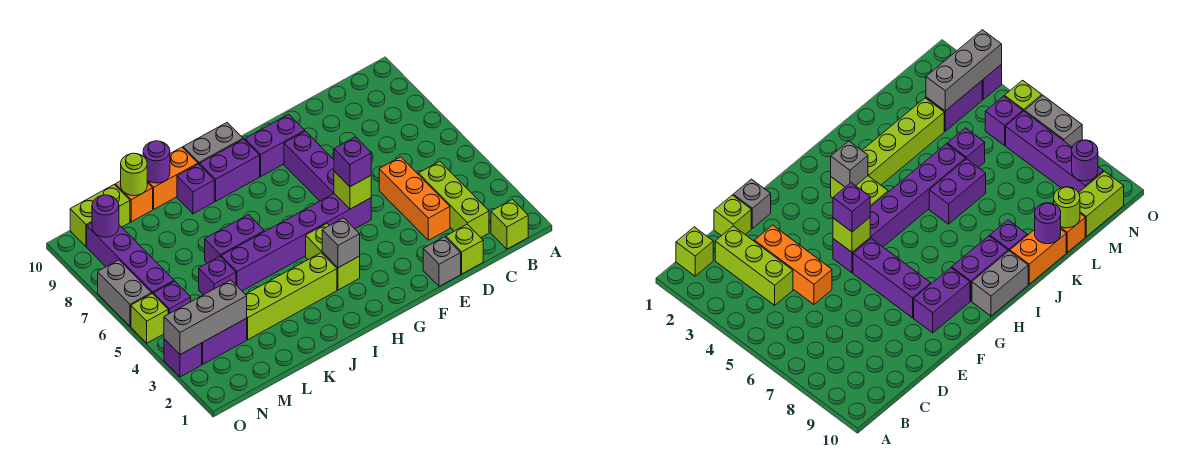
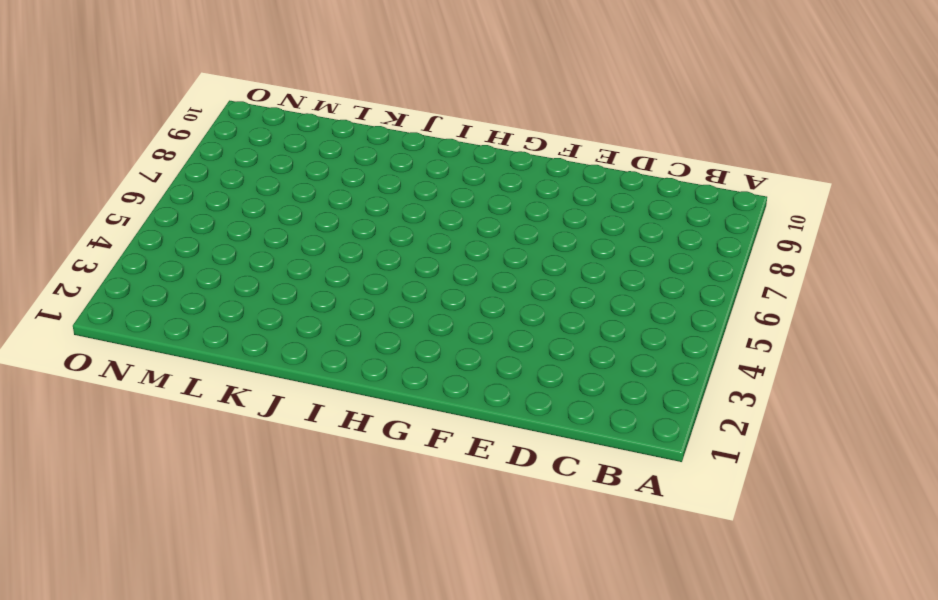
none -> lime brick B1 level 1
none -> lime brick C2:C4 level 1
none -> lime brick D1 level 1
none -> orange brick D3:D5 level 1

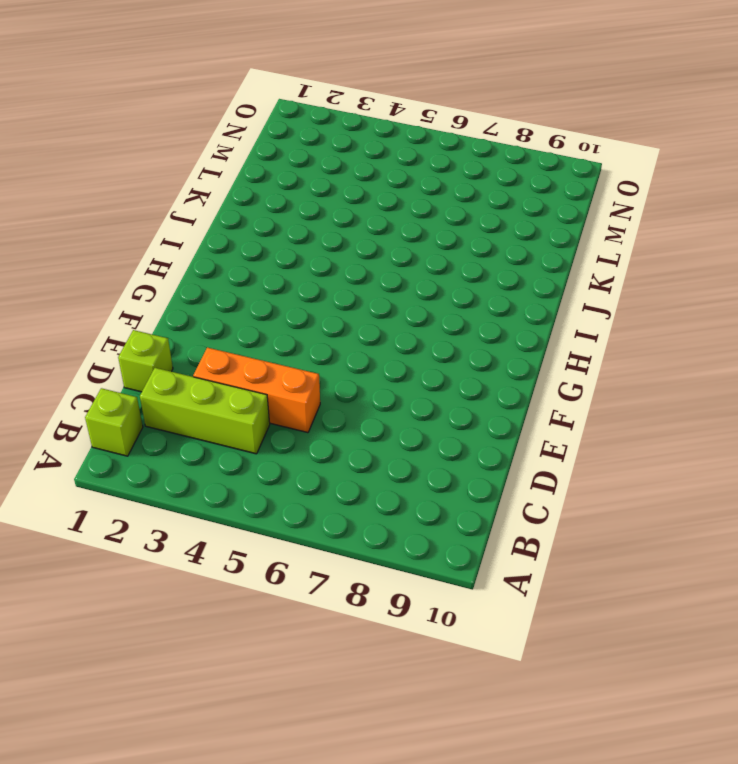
none -> grey brick E1 level 1
none -> purple brick F5:K5 level 1
none -> purple brick F6:F8 level 1
none -> purple brick F9:G9 level 1

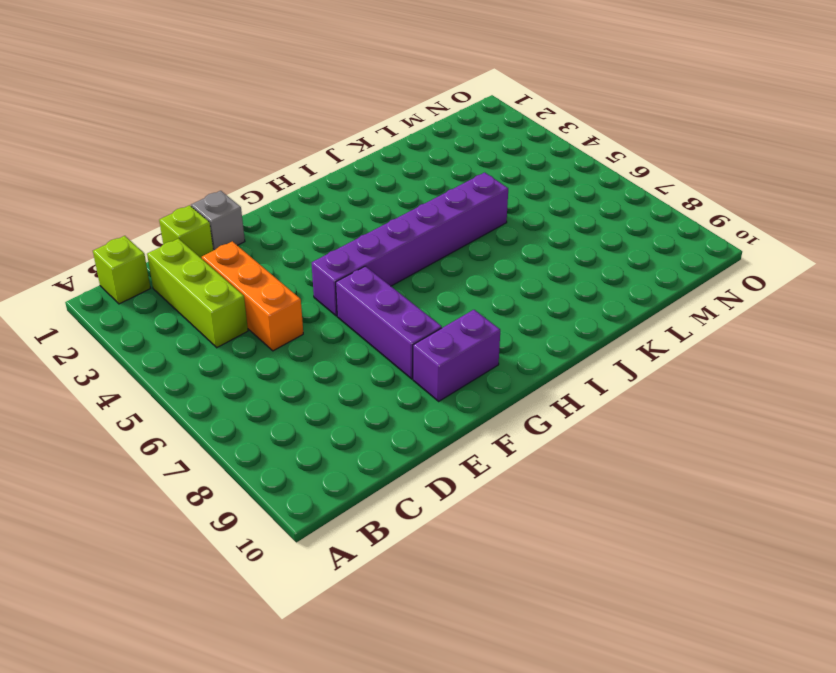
none -> lime brick H3:H4 level 1
none -> purple brick H9:I9 level 1
none -> grey brick H10:I10 level 1
none -> lime brick I3:L3 level 1

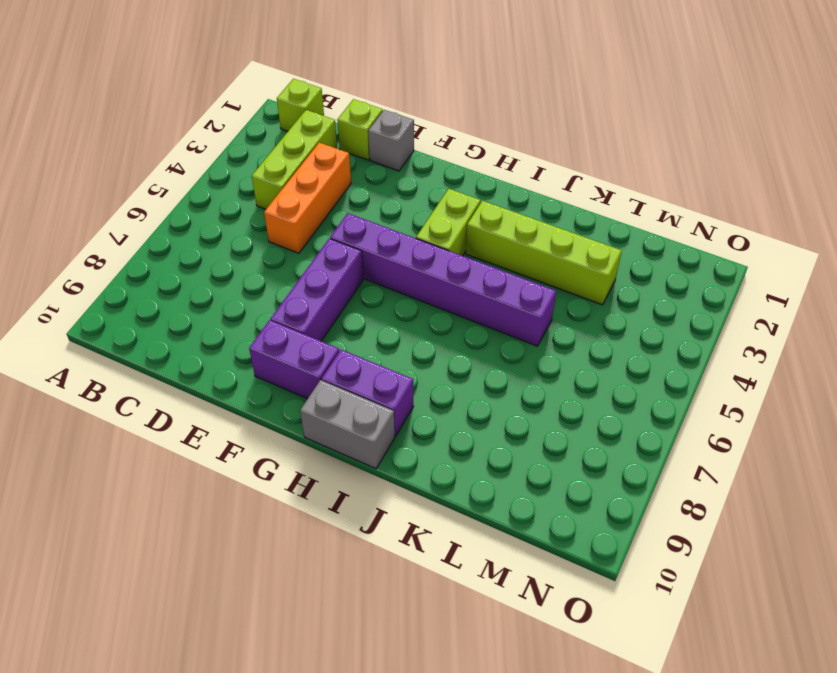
none -> purple brick J6:K6 level 1
none -> purple brick J9 level 1
none -> orange brick J10:K10 level 1
none -> purple brick L5 level 1

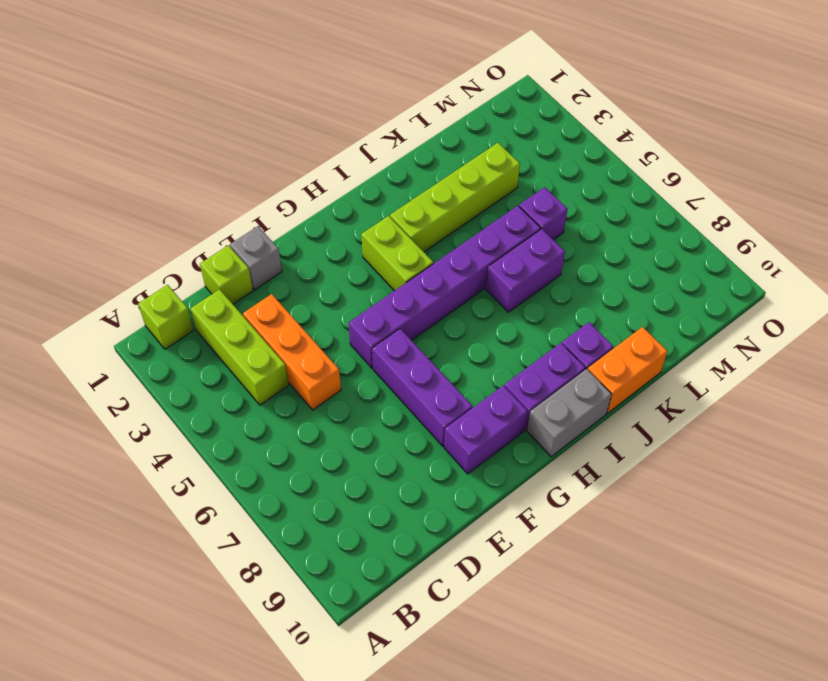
none -> orange brick L10 level 1
none -> purple brick M3:N3 level 1
none -> lime brick M10:N10 level 1
none -> purple brick N5 level 1

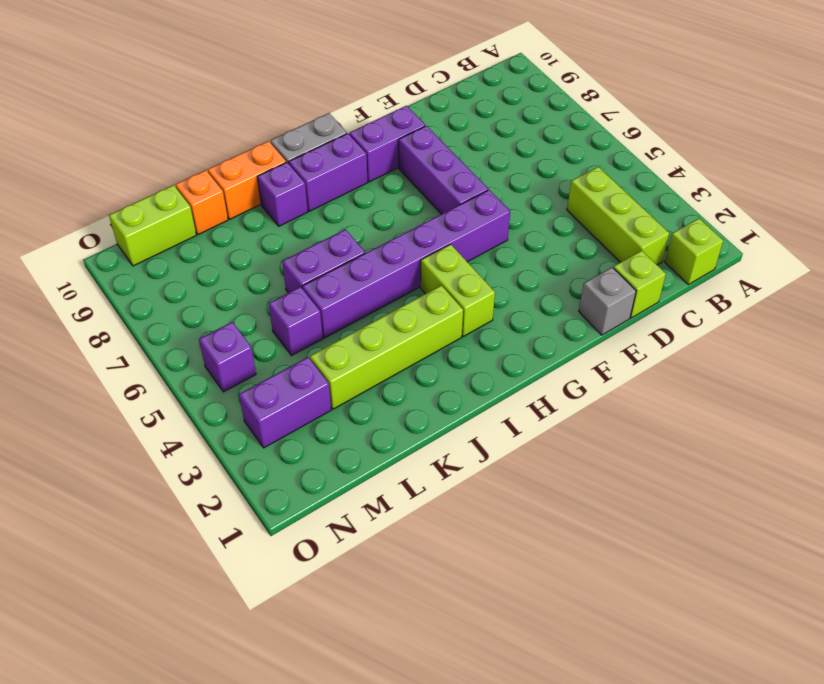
none -> orange brick D3:D5 level 1
none -> purple brick N6:N9 level 1
none -> purple brick O3 level 1
none -> lime brick O5 level 1

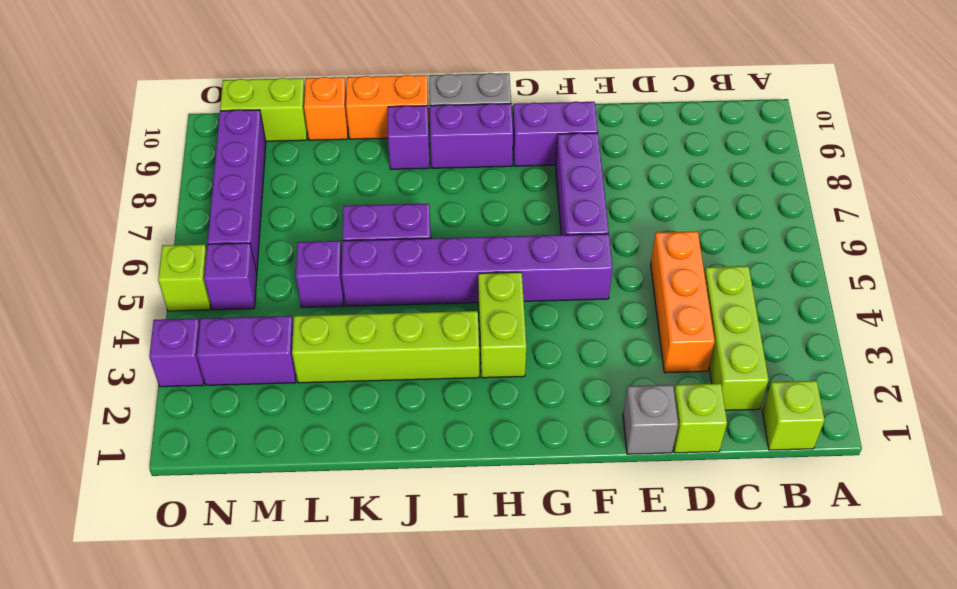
none -> grey brick O6:O7 level 1
none -> lime brick F5 level 2
none -> grey brick H3 level 2
none -> purple round brick K10 level 2

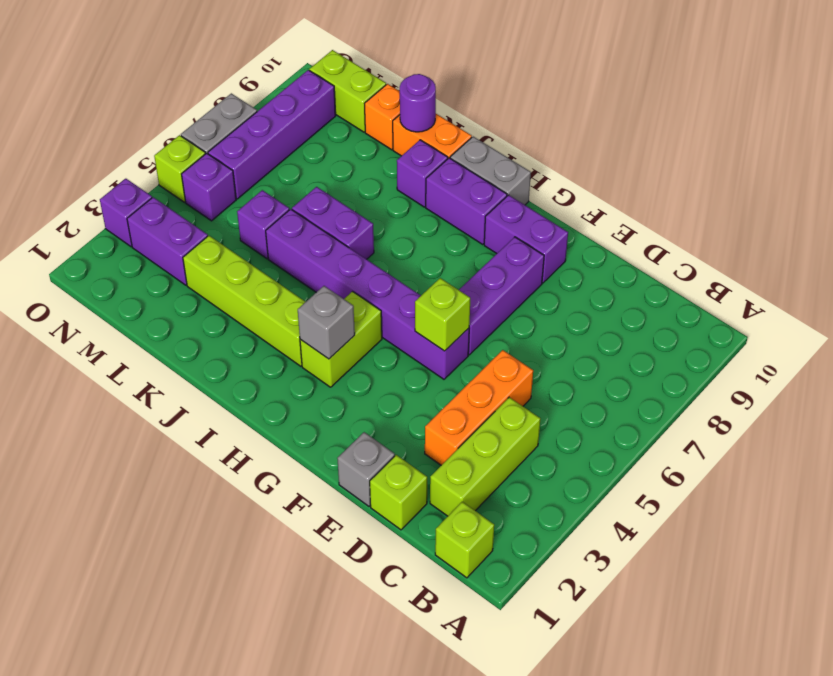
none -> lime round brick L10 level 2
none -> grey brick M3:O3 level 2
none -> purple round brick N9 level 2
none -> purple brick F5 level 3

